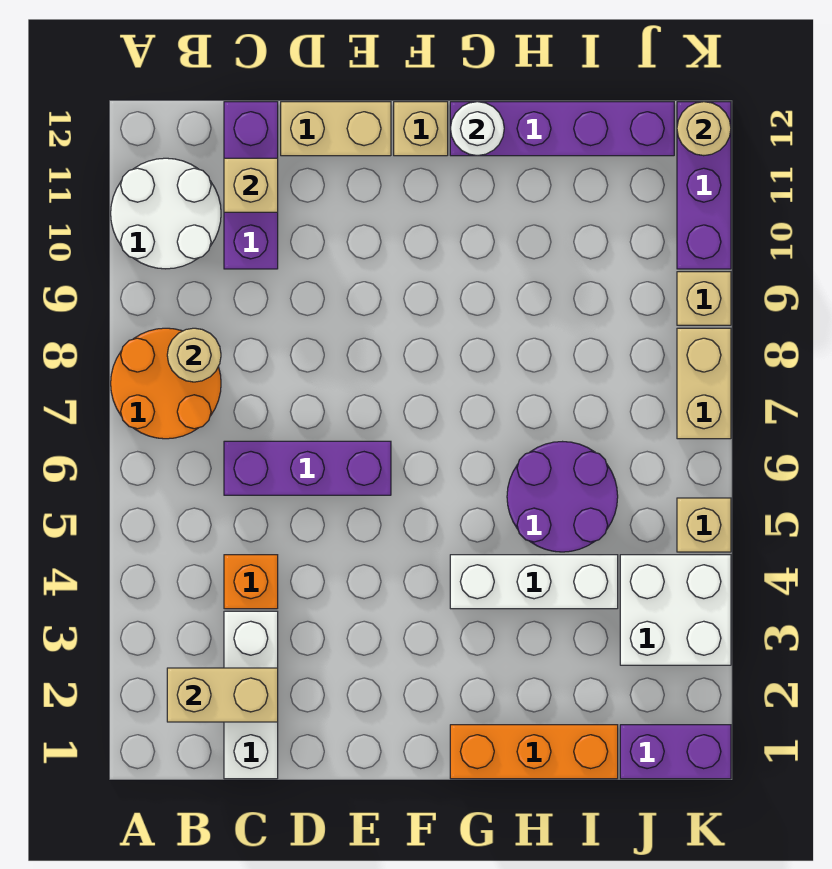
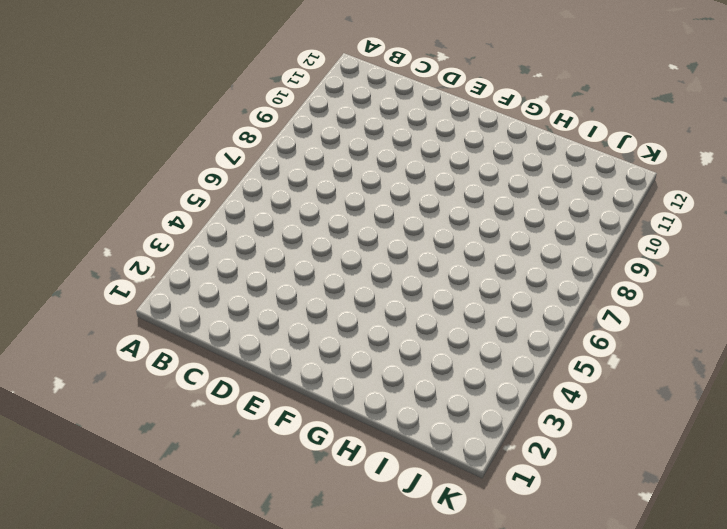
none -> orange round brick A7:B8 level 1
none -> white round brick A10:B11 level 1
none -> white brick C1:C3 level 1

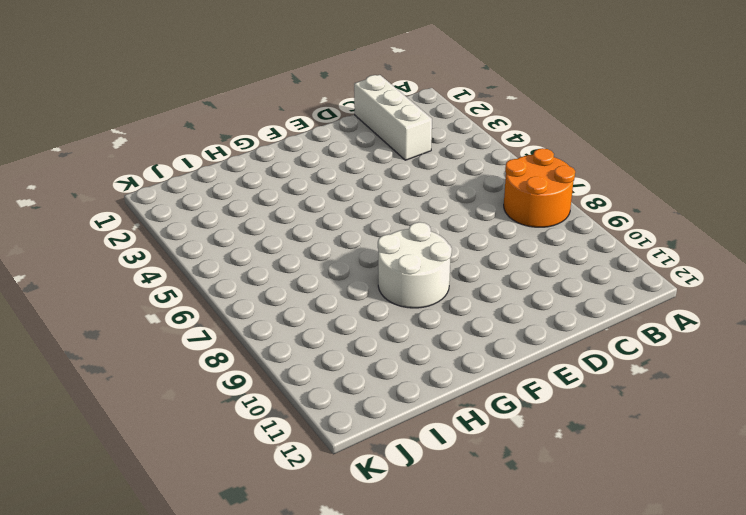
white round brick F8:G9 level 1 -> white round brick A10:B11 level 1
none -> orange brick C4 level 1
none -> purple brick C6:E6 level 1
none -> purple brick C10:C12 level 1

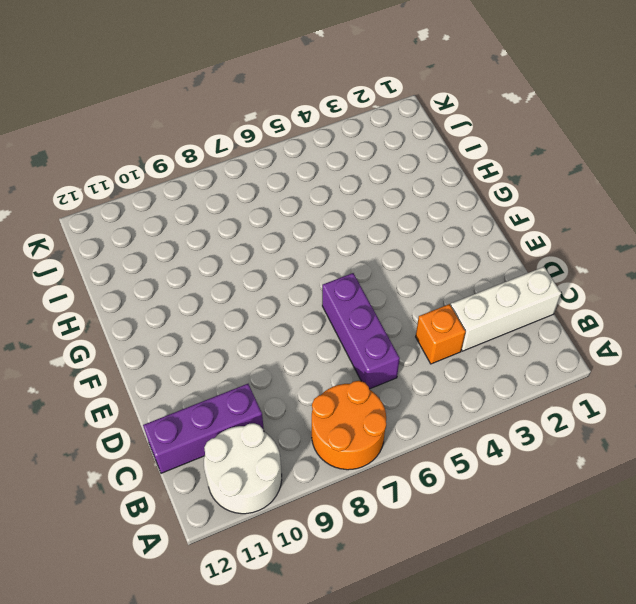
none -> tan brick D12:E12 level 1
none -> tan brick F12 level 1
none -> orange brick G1:I1 level 1

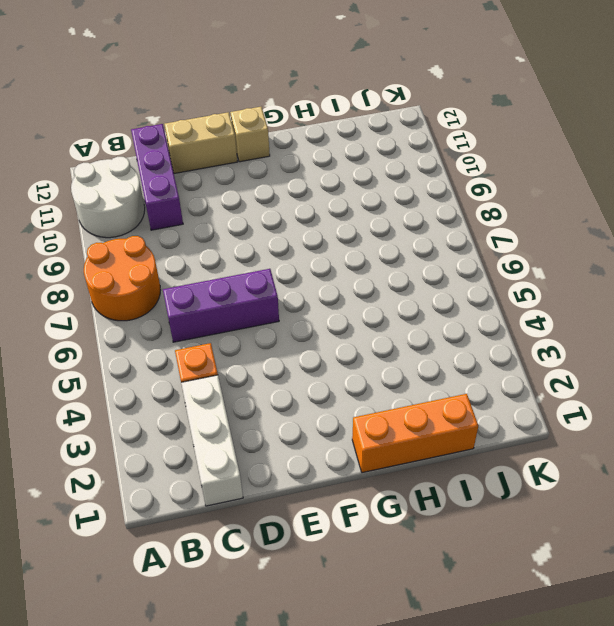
none -> white brick G4:I4 level 1
none -> purple brick G12:J12 level 1
none -> purple round brick H5:I6 level 1

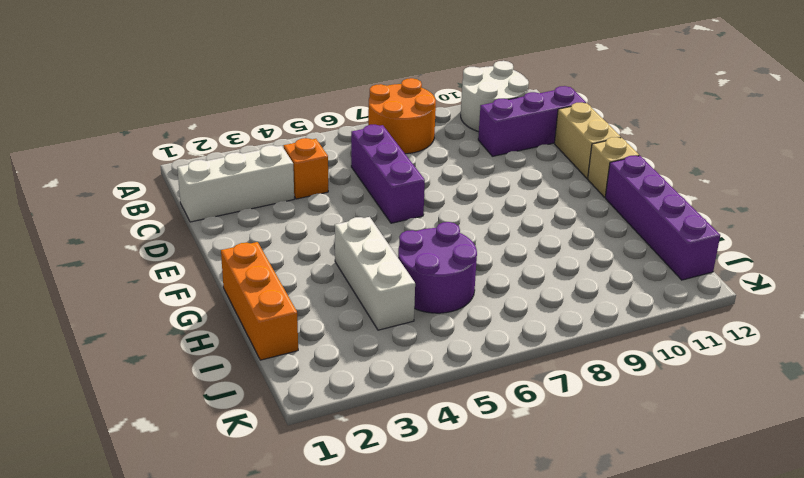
none -> purple brick J1:K1 level 1
none -> white brick J3:K4 level 1
none -> tan brick K5 level 1

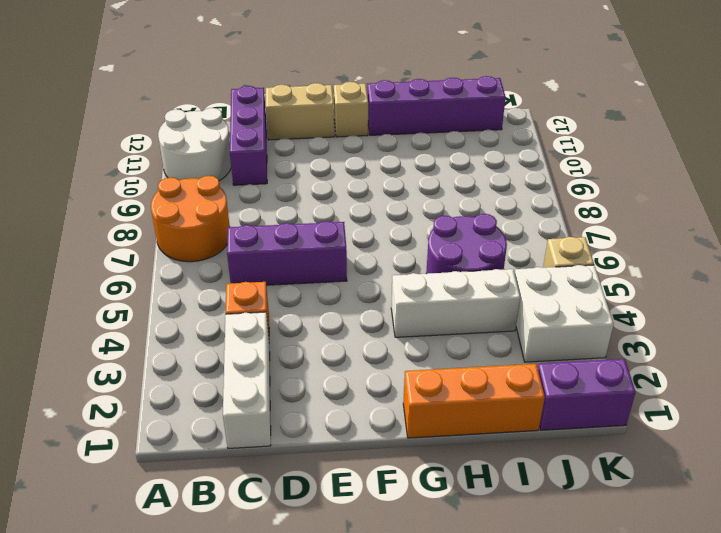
none -> tan brick K7:K8 level 1
none -> tan brick K9 level 1
none -> purple brick K10:K12 level 1

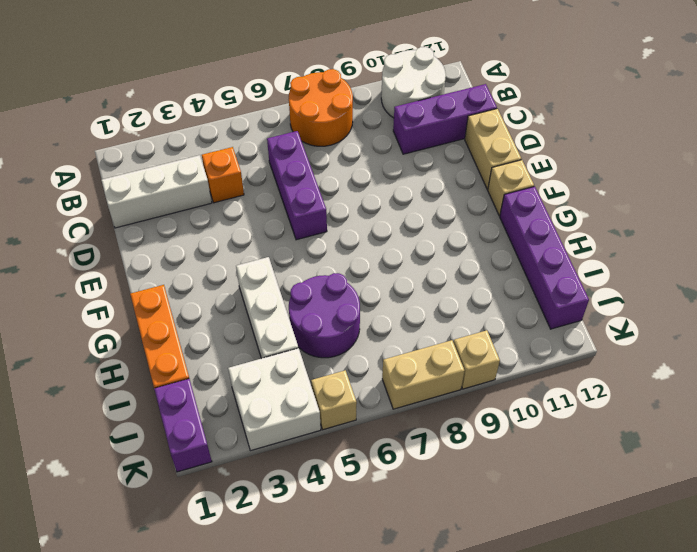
none -> purple brick K10:K12 level 1
none -> tan brick B2:C2 level 2
none -> tan round brick B8 level 2

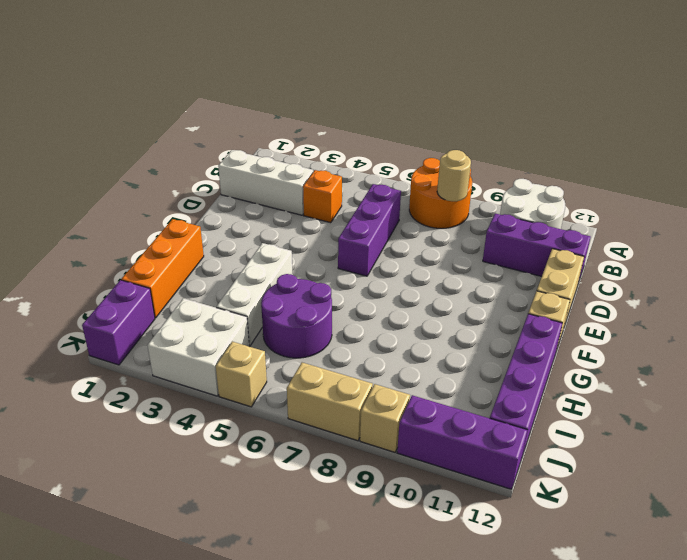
none -> tan brick B2:C2 level 2
none -> tan brick C11 level 2
none -> white round brick G12 level 2

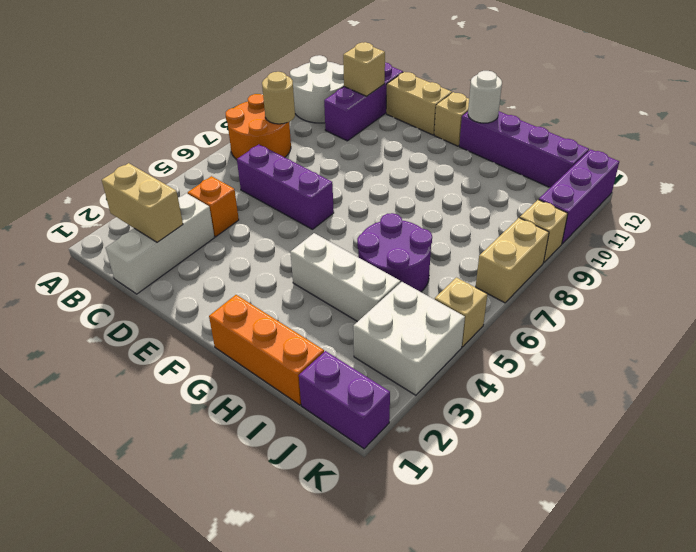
none -> tan round brick K12 level 2

